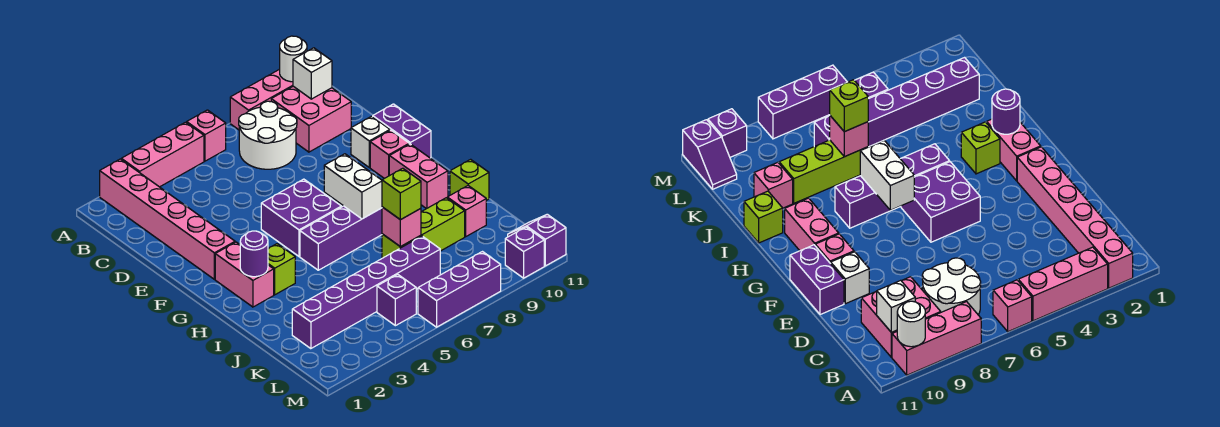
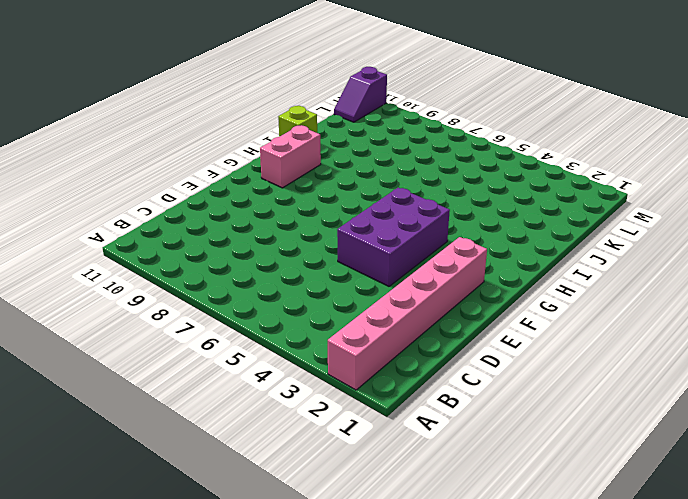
purple brick E4:G5 level 1 -> purple brick F5:G6 level 1
none -> pink brick A3:A5 level 1
none -> pink brick A6 level 1
none -> pink brick A8:A10 level 1

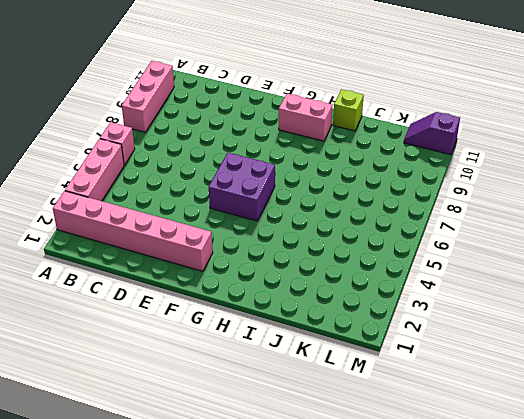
none -> white round brick B7:C8 level 1
none -> pink brick B9:C10 level 1
none -> white brick E10 level 1

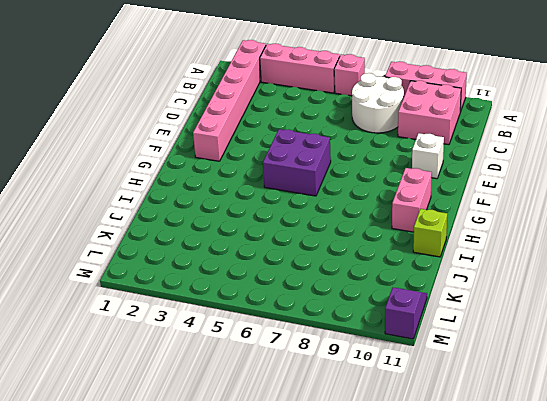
none -> purple brick E11:F11 level 1
none -> pink brick F10 level 1
none -> pink brick G2:H2 level 1

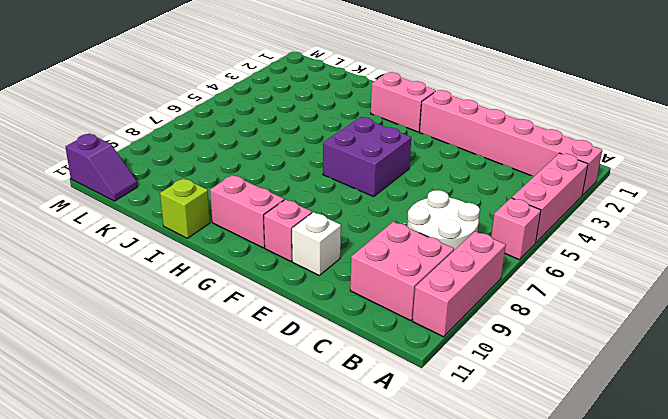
none -> purple brick E11:F11 level 1
none -> lime brick H3 level 1
none -> purple brick H5:H8 level 1

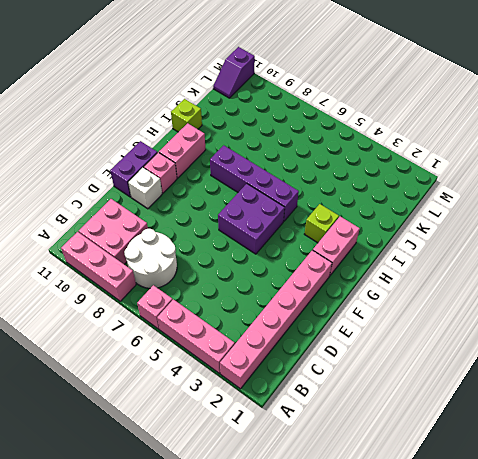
none -> lime brick J7:J9 level 1
none -> pink brick J10 level 1
none -> purple brick K2:K7 level 1

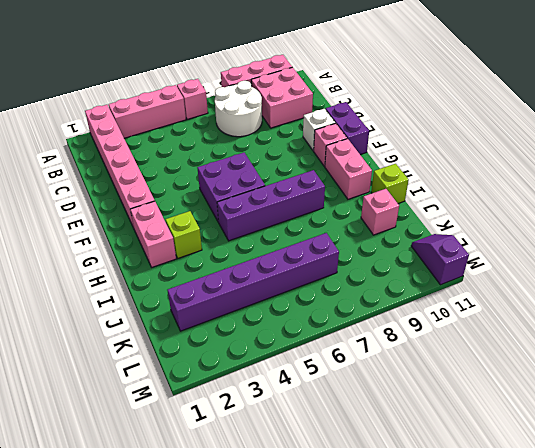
none -> lime brick J7:J9 level 1
none -> purple brick L5 level 1
none -> purple brick M6:M8 level 1

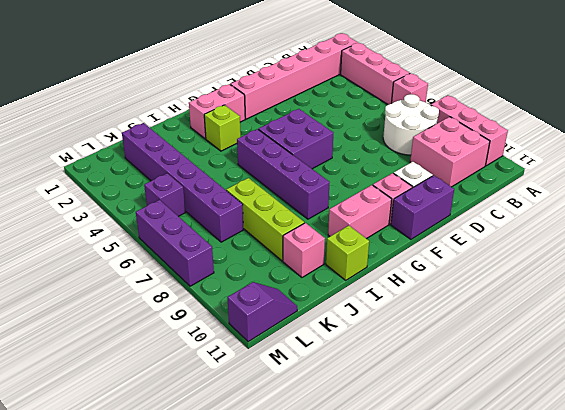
none -> purple brick M10 level 1
none -> white round brick A10 level 2
none -> white brick B10 level 2

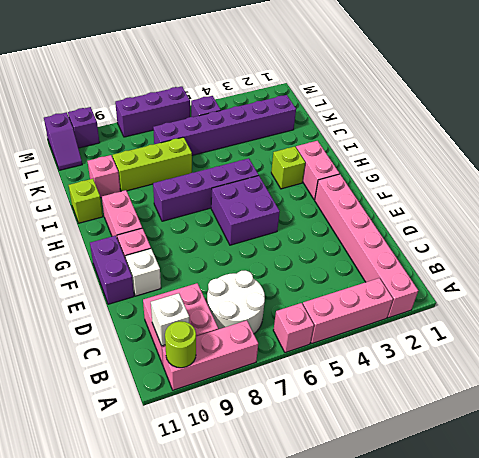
lime round brick A10 level 2 -> white round brick A10 level 2
none -> white brick G7:H7 level 2
none -> purple round brick H2 level 2
none -> pink brick J7 level 2

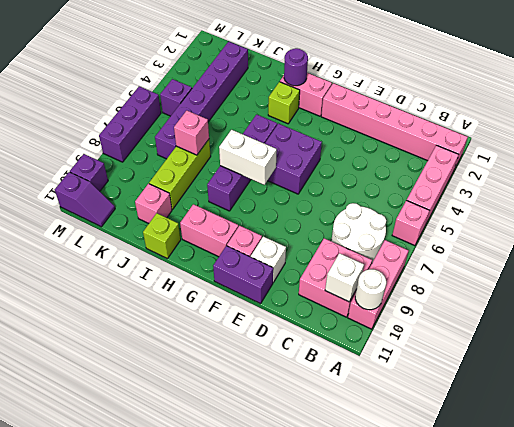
none -> lime brick J7 level 3

